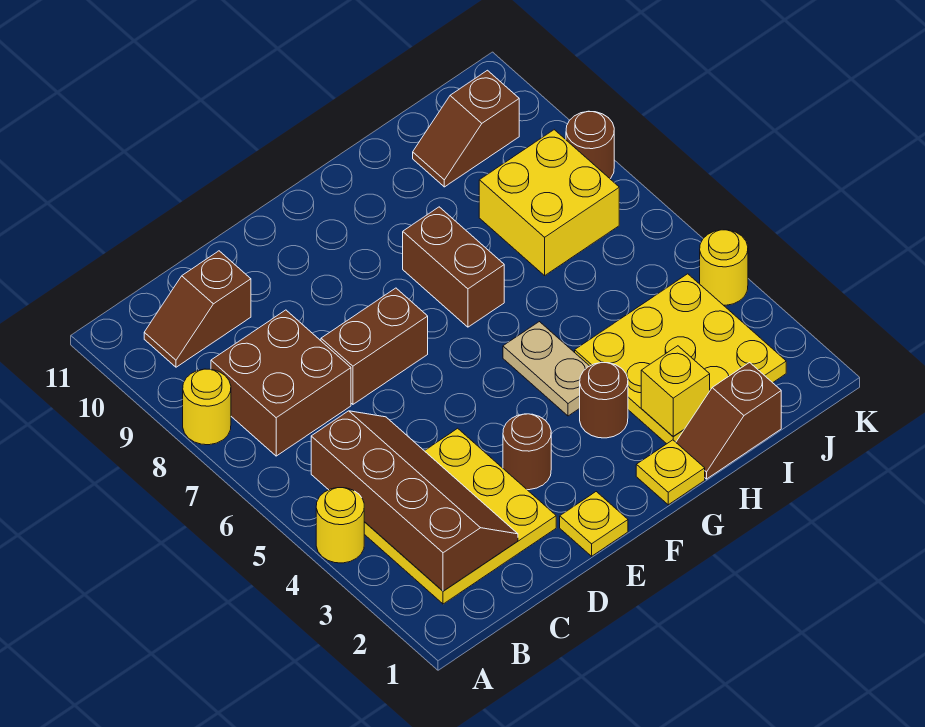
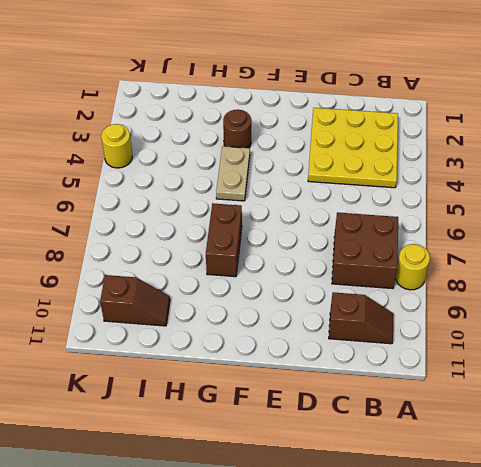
none -> yellow round brick A4 level 1
none -> brown brick D7:E7 level 1
none -> yellow plate E1 level 1

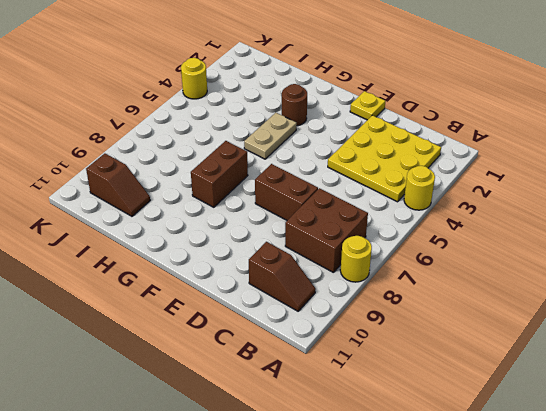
none -> brown round brick E3 level 1
none -> yellow plate G1 level 1
none -> brown slope H1:I1 level 1 top I

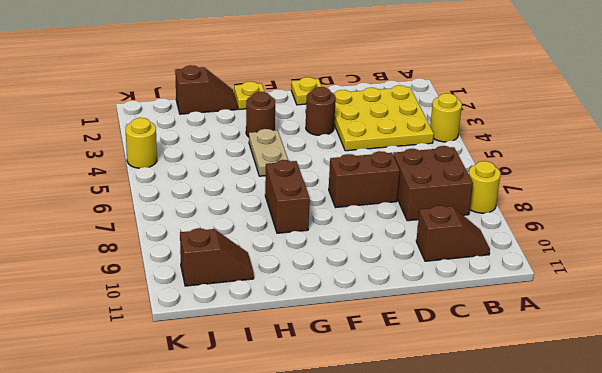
none -> yellow plate H2:J4 level 1
none -> yellow brick I7:J8 level 1
none -> brown round brick K8 level 1

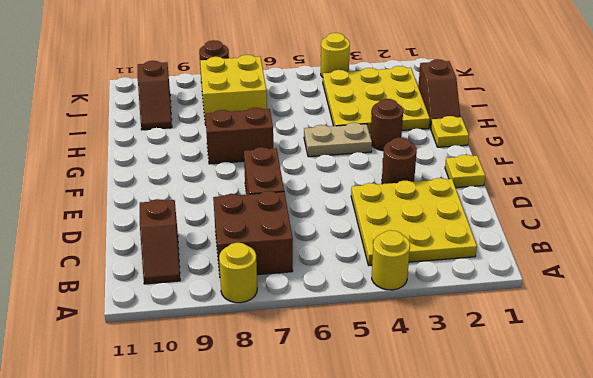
none -> brown slope B2:C5 level 2 top B
none -> yellow brick H2 level 2

